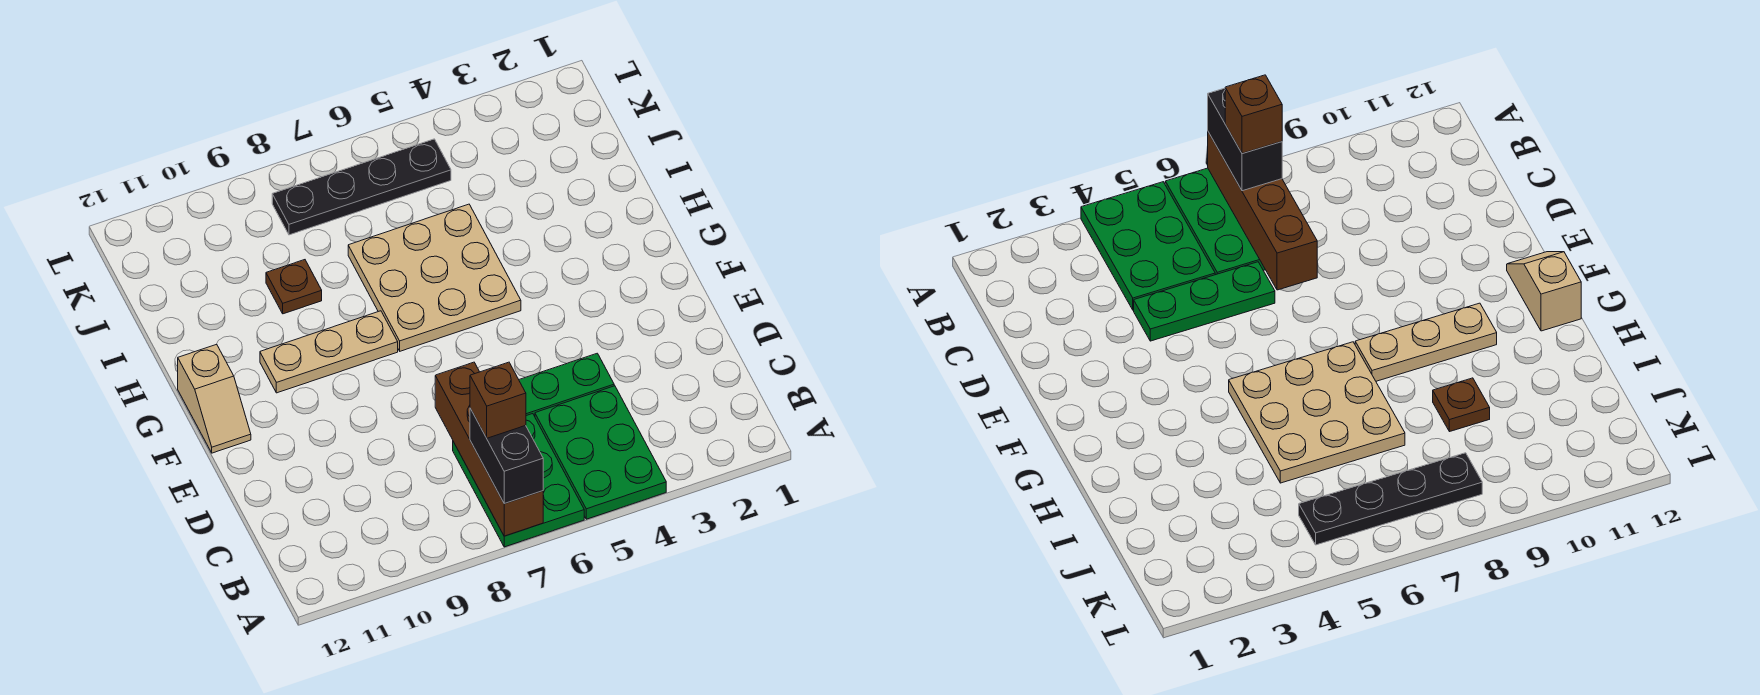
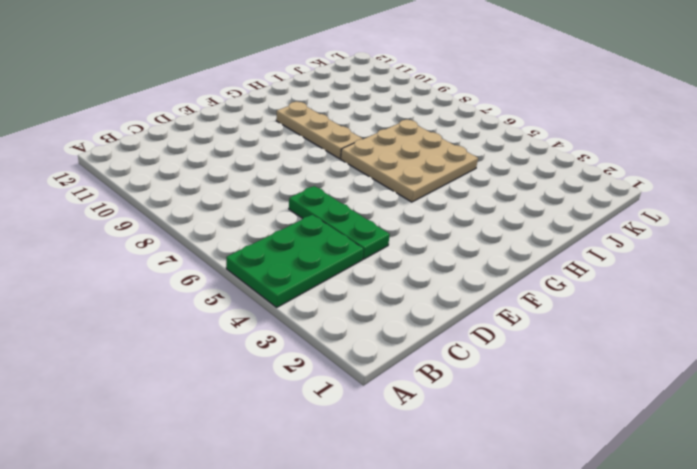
none -> green plate A6:C7 level 1
none -> tan slope F12:G12 level 1 top G

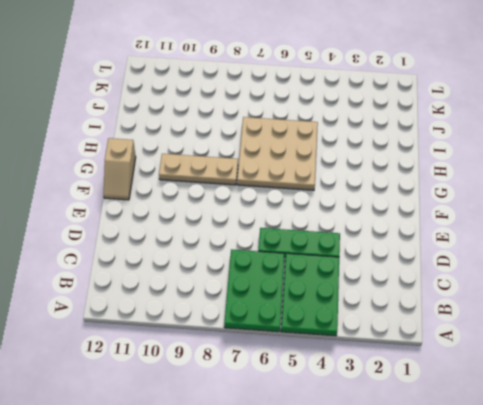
none -> brown plate I9 level 1
none -> black plate K5:K8 level 1

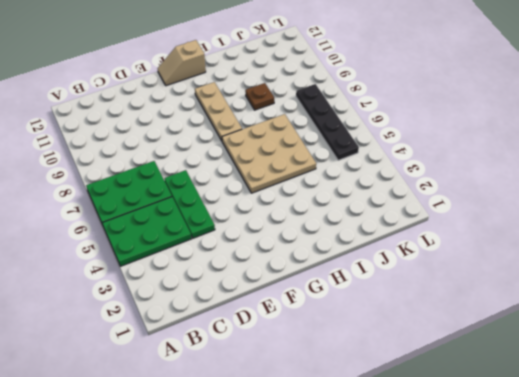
none -> brown brick A7:D7 level 2
none -> black brick A7:B7 level 3

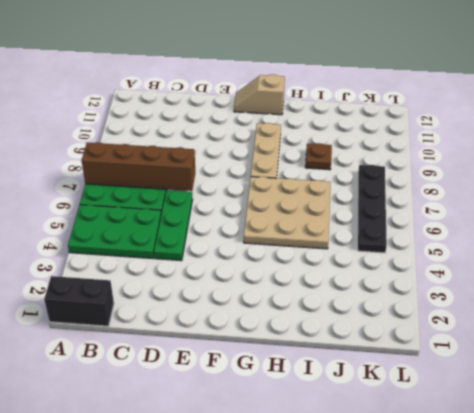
black brick A1:B1 level 1 -> black brick A7:B7 level 3
none -> brown brick B7 level 4

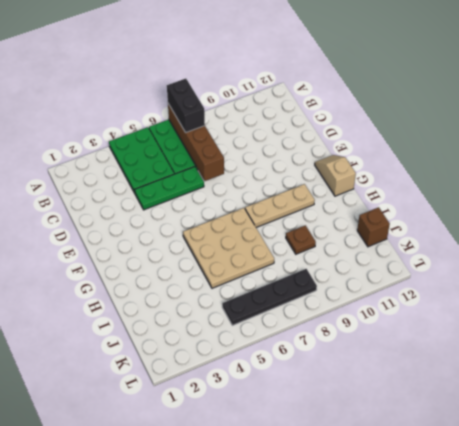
brown brick J12 level 1 -> brown brick B7 level 4

